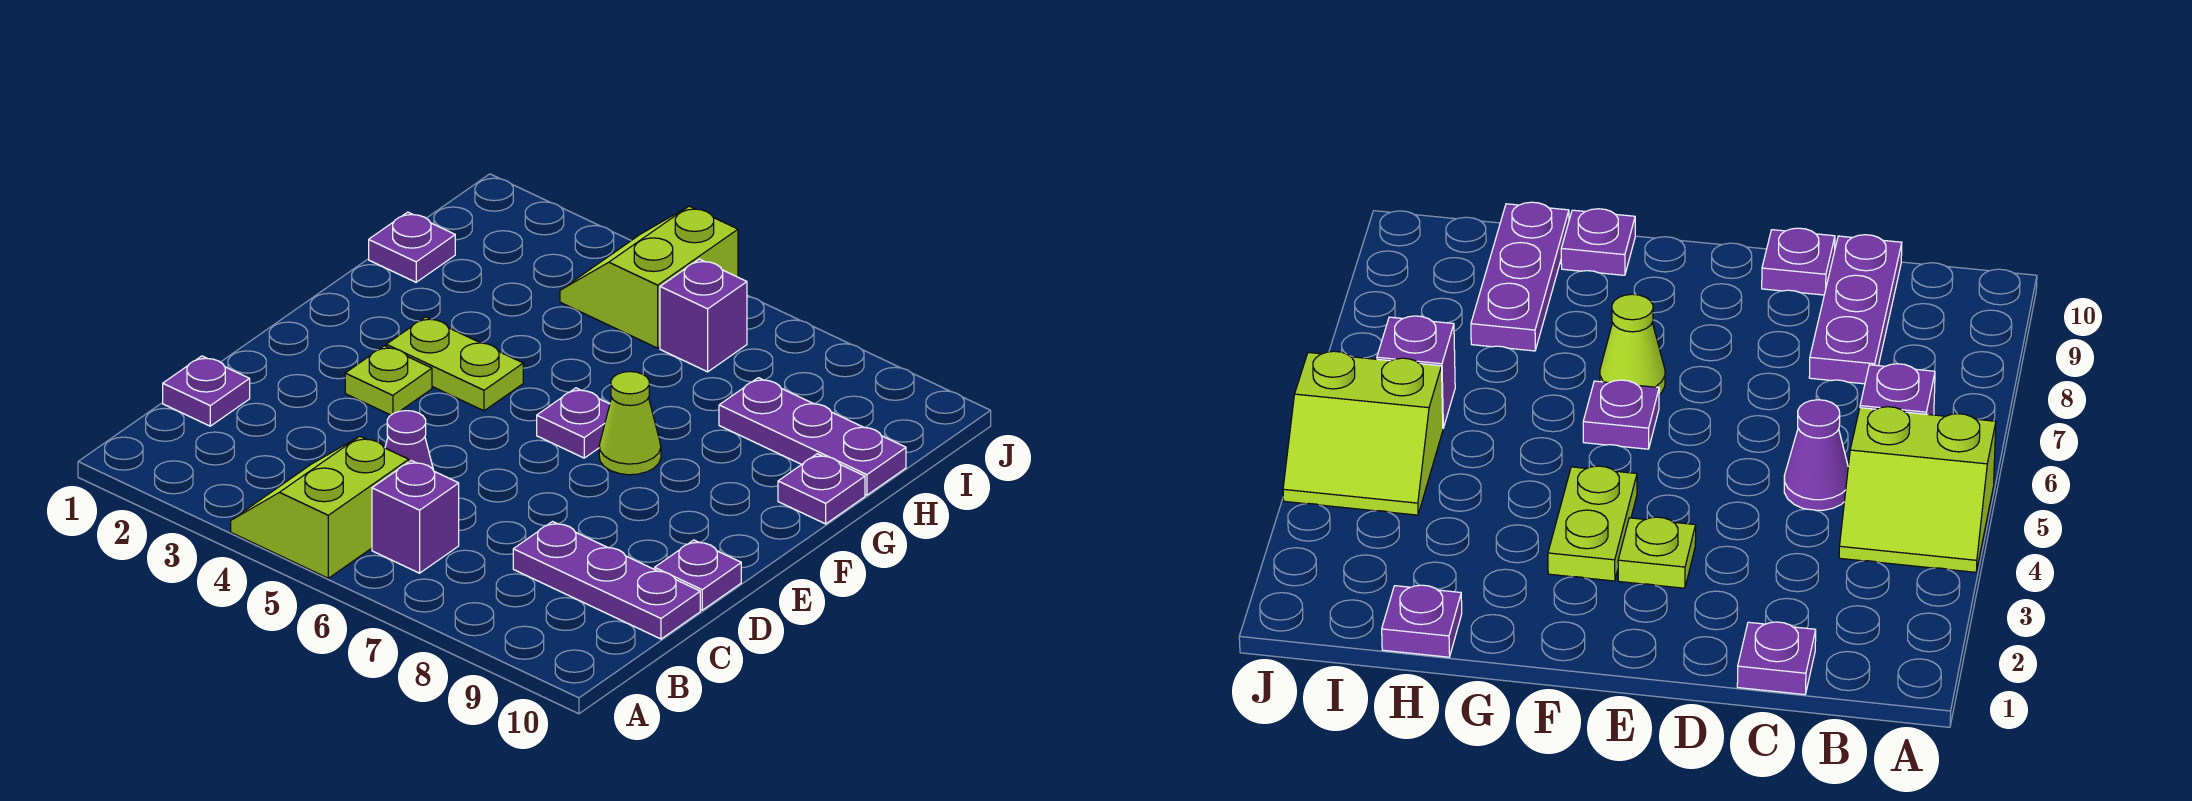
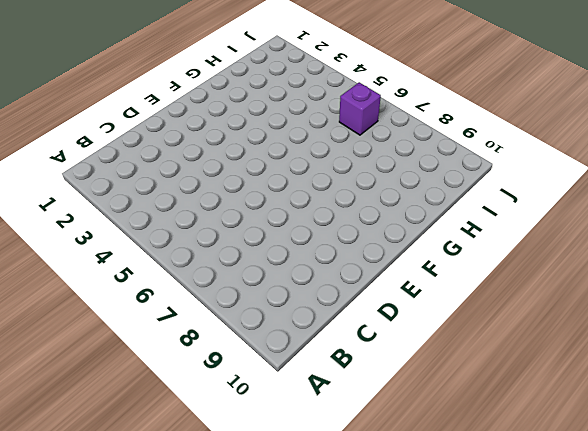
none -> lime slope A4:B5 level 1 top 5
none -> purple brick B6 level 1
none -> purple plate C1 level 1

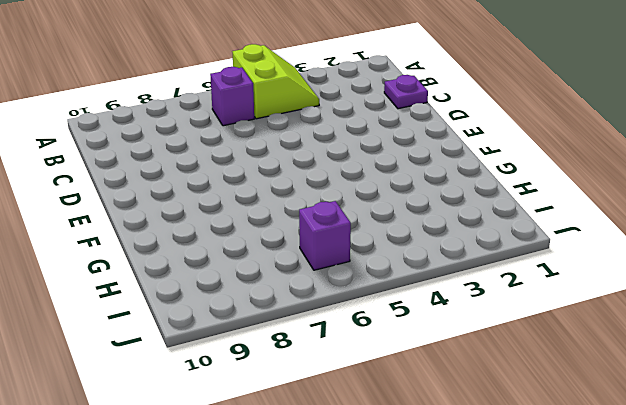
none -> purple cone C5 level 1
none -> purple plate C8:C10 level 1
none -> purple plate D10 level 1

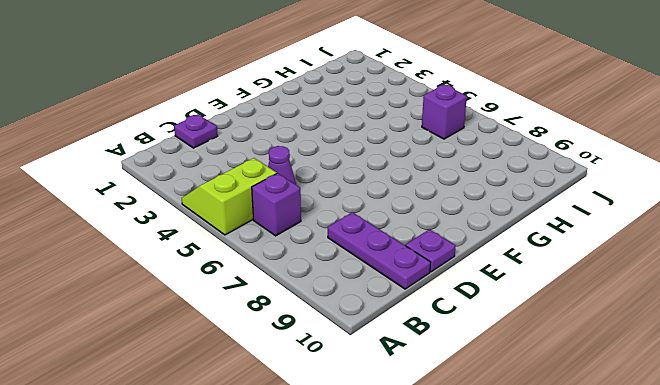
none -> lime plate E3 level 1
none -> lime plate F3:F4 level 1
none -> purple plate F6 level 1

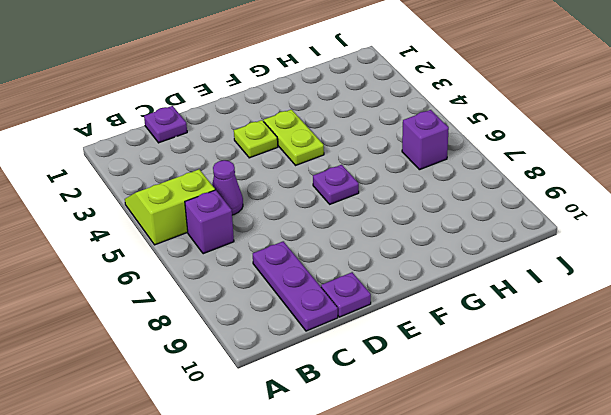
none -> lime cone F7 level 1
none -> purple plate G10 level 1
none -> purple plate H1 level 1

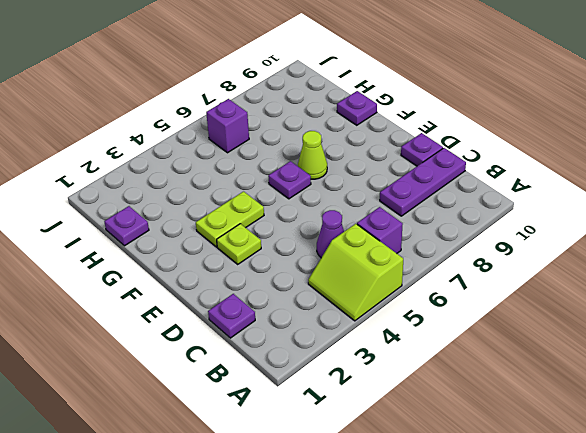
none -> purple plate H8:H10 level 1
none -> lime slope I4:J5 level 1 top 5

